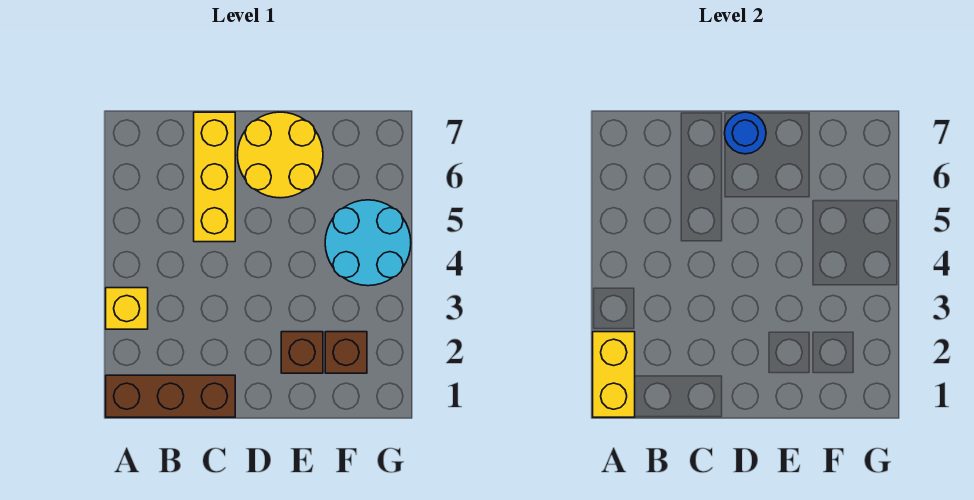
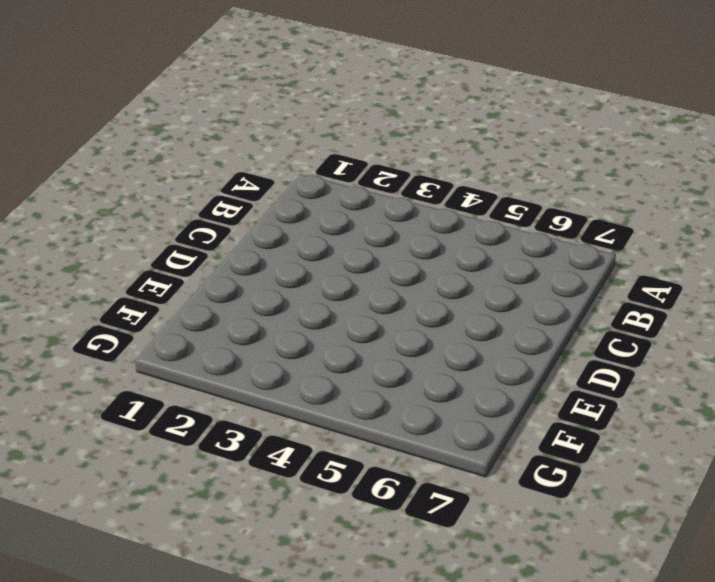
none -> brown brick A1:C1 level 1
none -> yellow brick A3 level 1

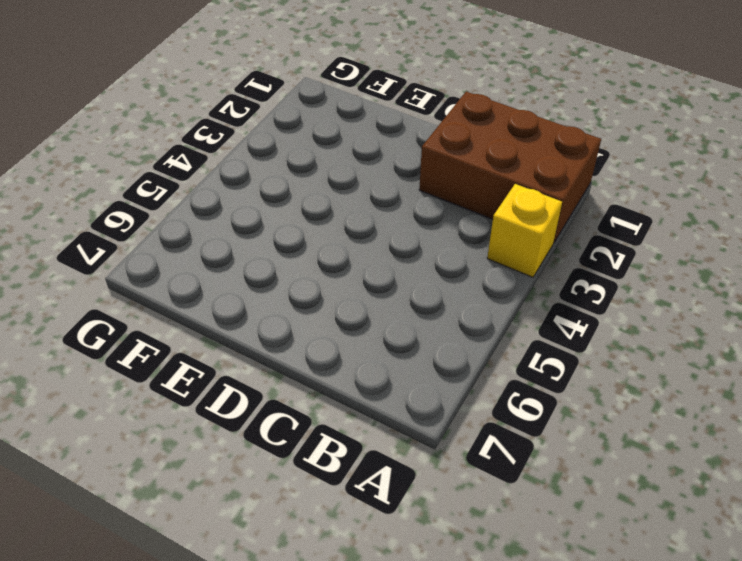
brown brick A1:C2 level 1 -> brown brick A1:C1 level 1
none -> yellow brick C5:C7 level 1
none -> yellow round brick D6:E7 level 1

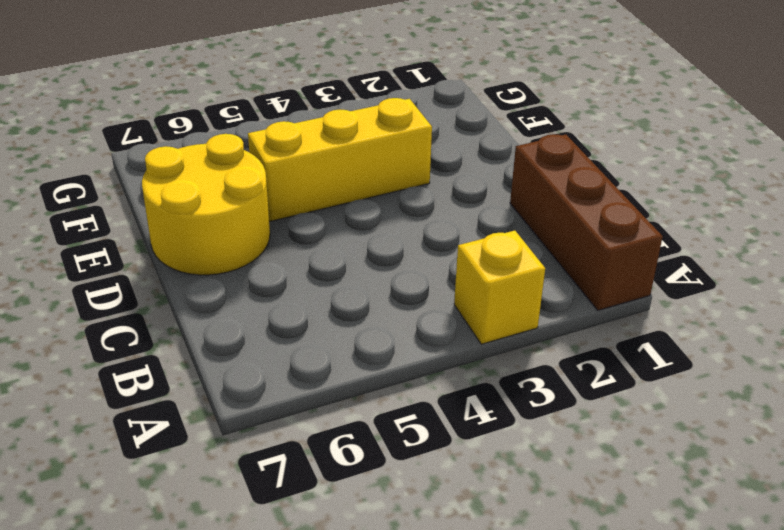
yellow brick E3:E5 level 1 -> yellow brick C5:C7 level 1
none -> brown brick E2 level 1
none -> brown brick F2 level 1

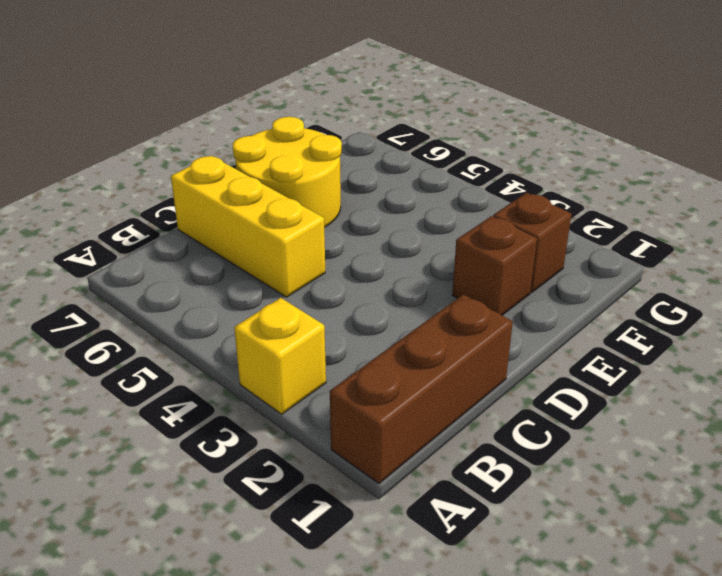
none -> cyan round brick F4:G5 level 1
none -> yellow brick A1:A2 level 2

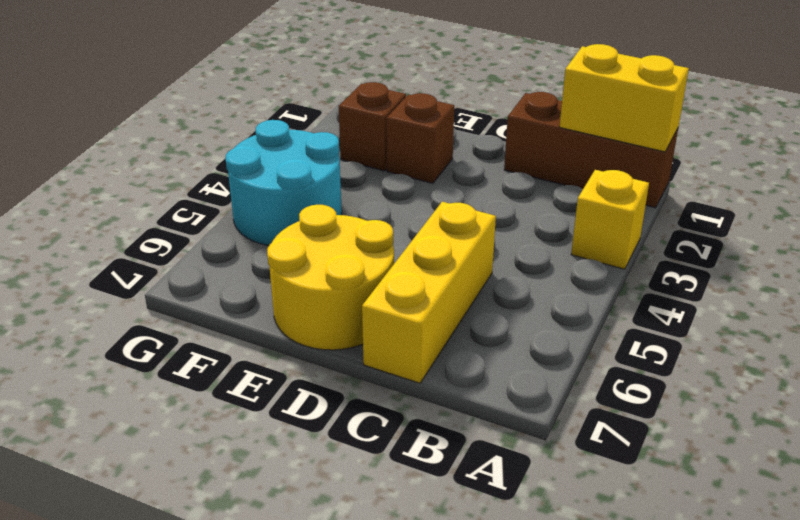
yellow brick A1:B1 level 2 -> yellow brick A1:A2 level 2
none -> blue round brick D7 level 2

